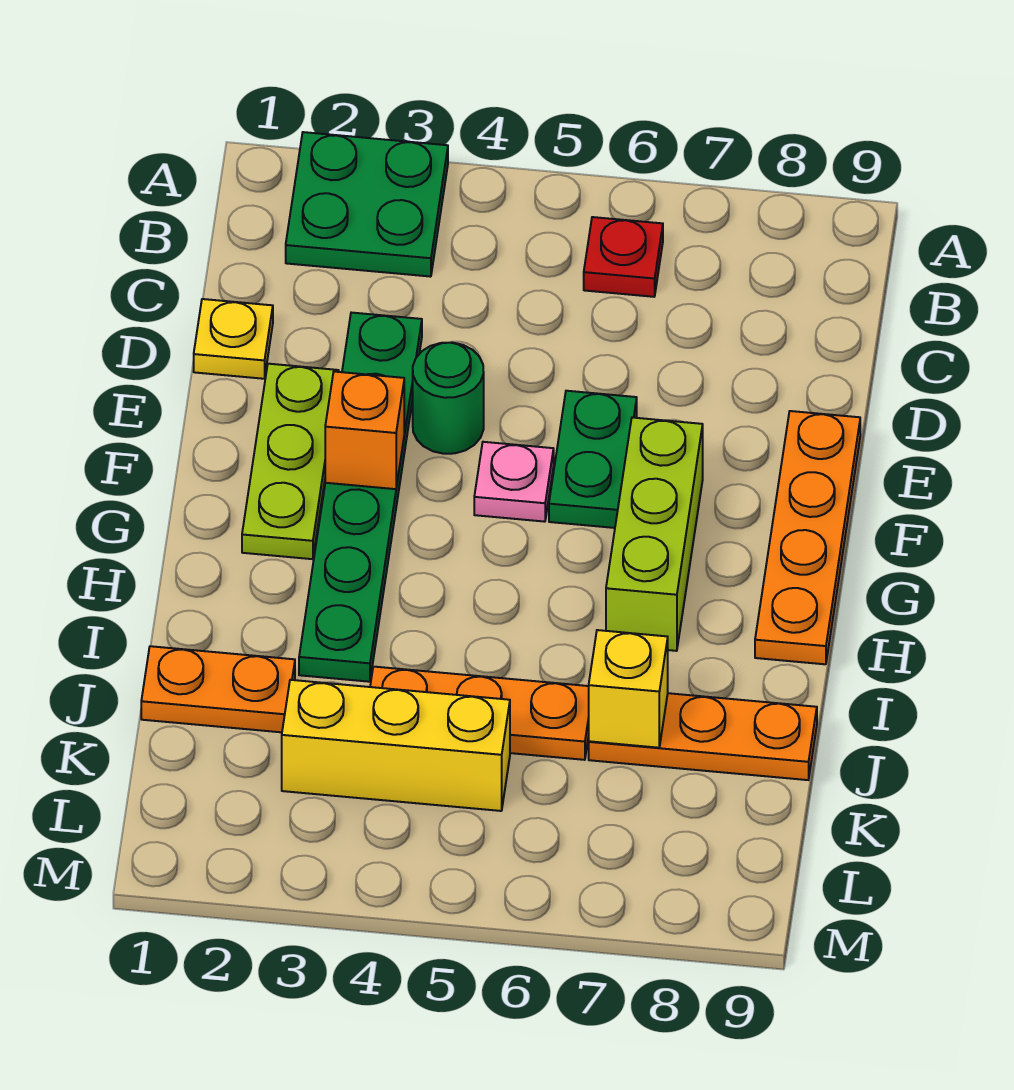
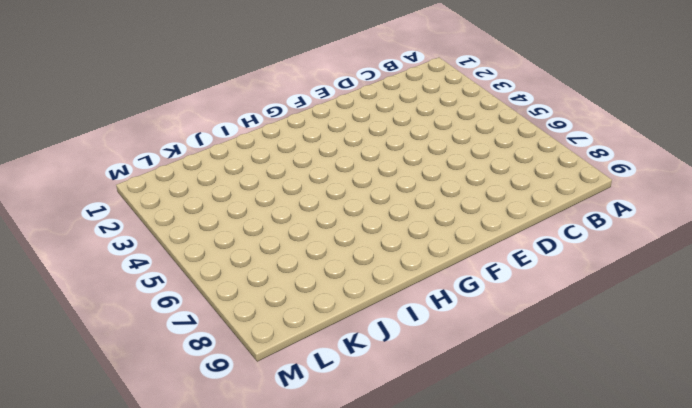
none -> green plate A2:B3 level 1
none -> red plate B6 level 1
none -> yellow plate D1 level 1

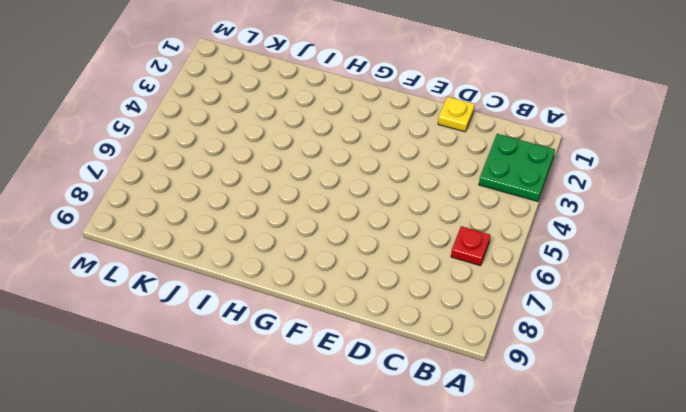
none -> green plate D3:I3 level 1
none -> lime plate E2:G2 level 1
none -> green round brick E4 level 1

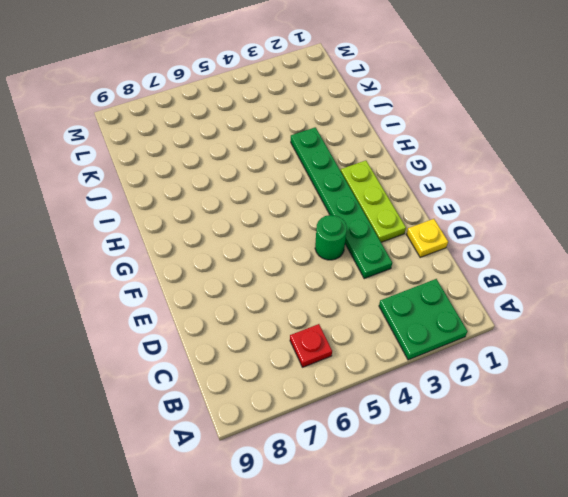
none -> green plate E6:F6 level 1
none -> orange plate E9:H9 level 1
none -> pink plate F5 level 1

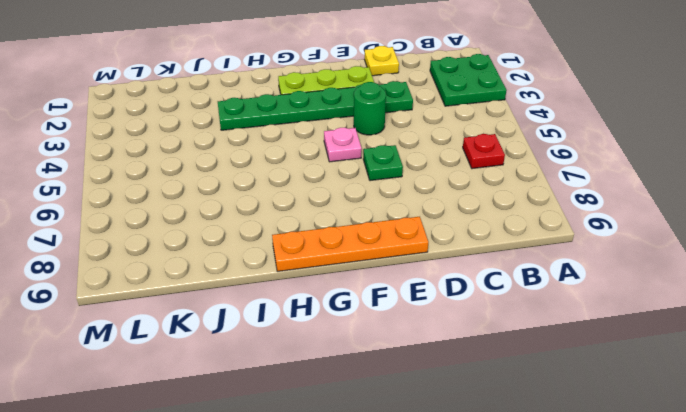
green plate E6 level 1 -> green plate E6:F6 level 1
none -> lime brick F7:H7 level 1
none -> orange plate J1:J2 level 1
none -> orange plate J4:J6 level 1

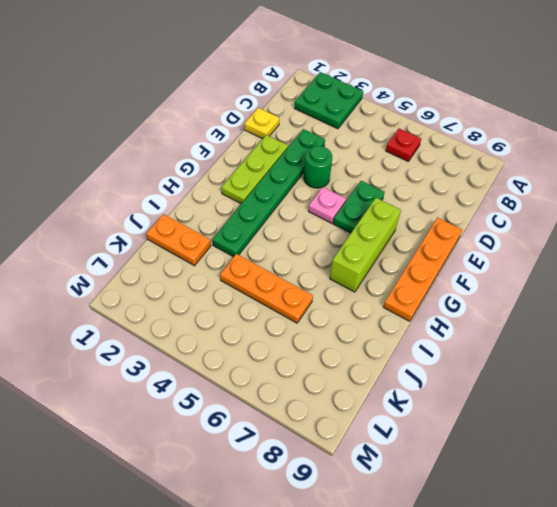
none -> orange plate J7:J9 level 1
none -> yellow brick K3:K5 level 1
none -> orange brick F3 level 2

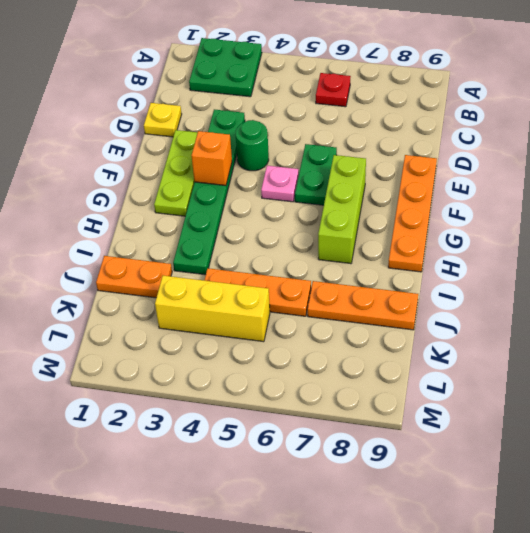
none -> yellow brick J7 level 2

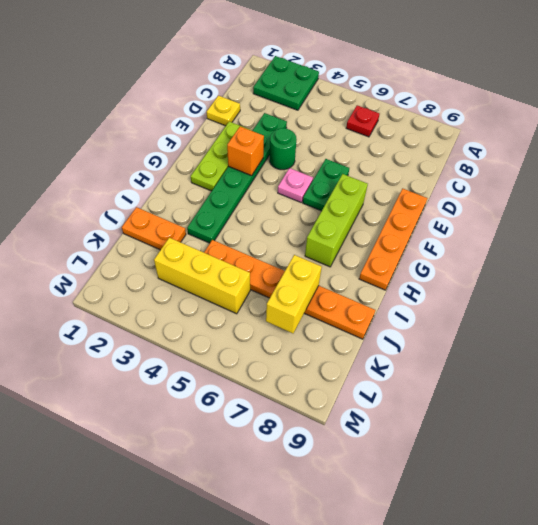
yellow brick J7:K7 level 2 -> yellow brick J7 level 2

